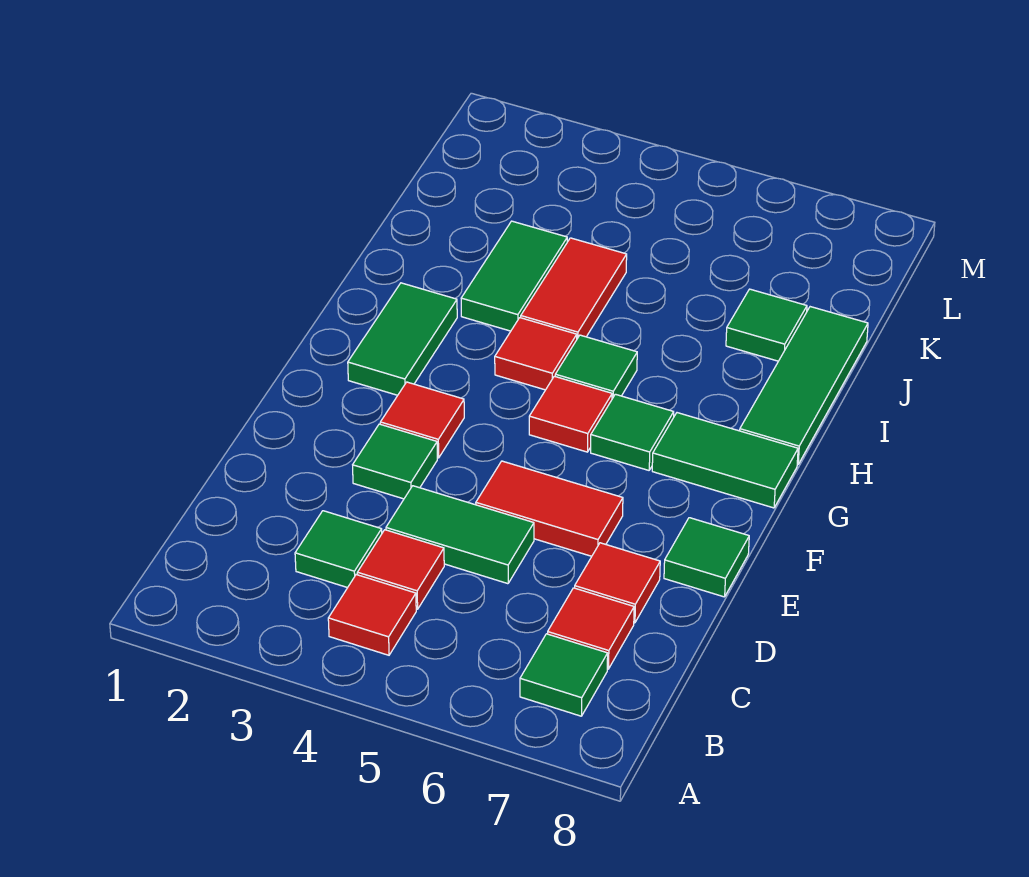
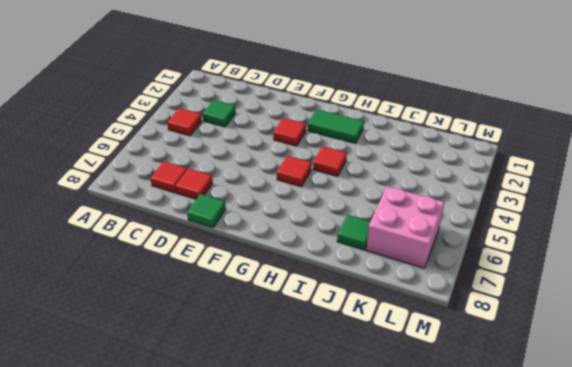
pink brick K6:L7 level 1 -> none
none -> green tile B7 level 1
none -> red tile C4 level 1
none -> green tile D4:D5 level 1

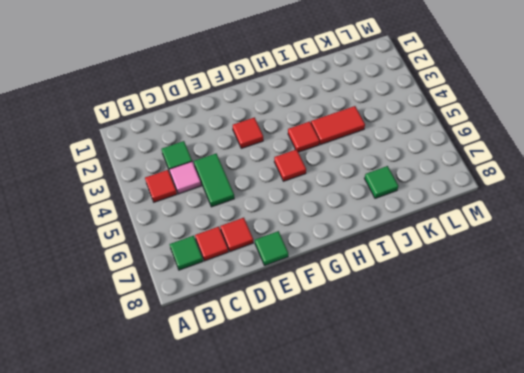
pink tile C4 level 1 -> red tile C4 level 1
none -> green tile E3 level 1
none -> red tile E5:E6 level 1
none -> green tile G2:H2 level 1

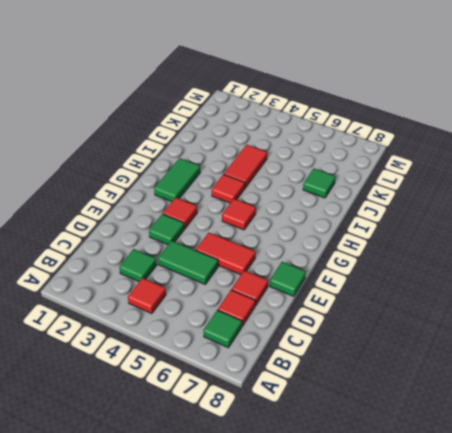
none -> red tile C4 level 1
none -> green tile G6 level 1
none -> green tile G7:G8 level 1

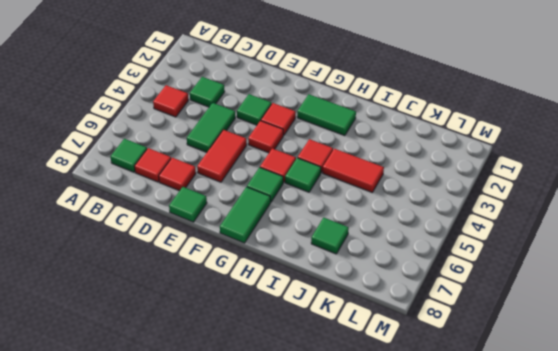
red tile F4 level 1 -> red tile C4 level 1
none -> green tile H8:J8 level 1
none -> green tile I3:J3 level 1

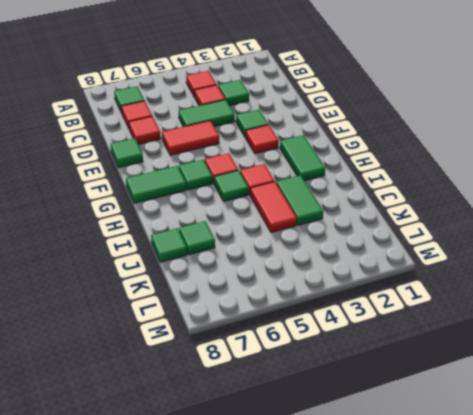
green tile J8 level 1 -> green tile H8:J8 level 1

